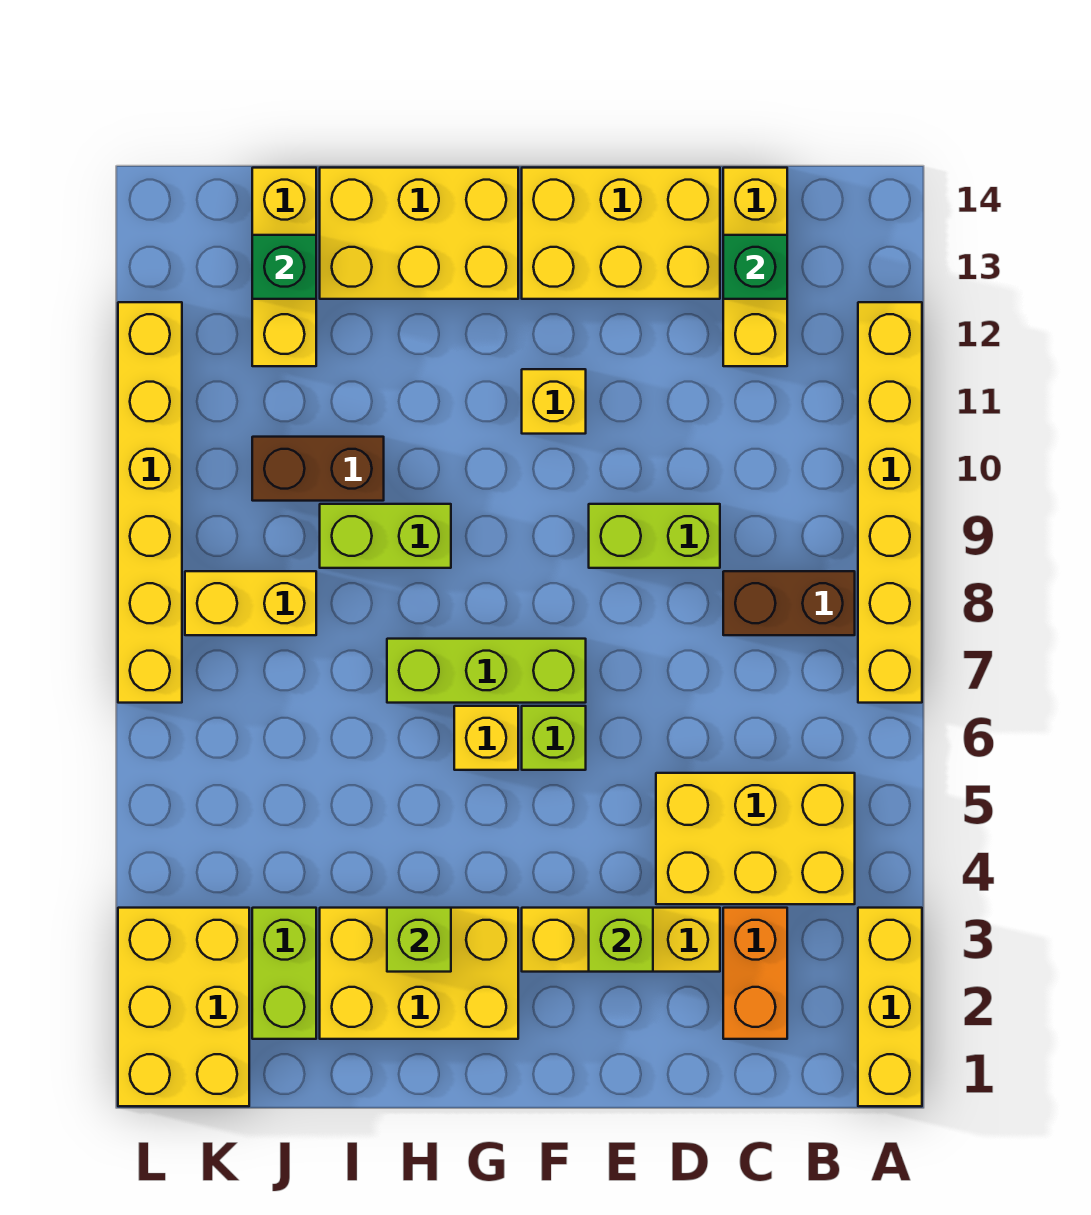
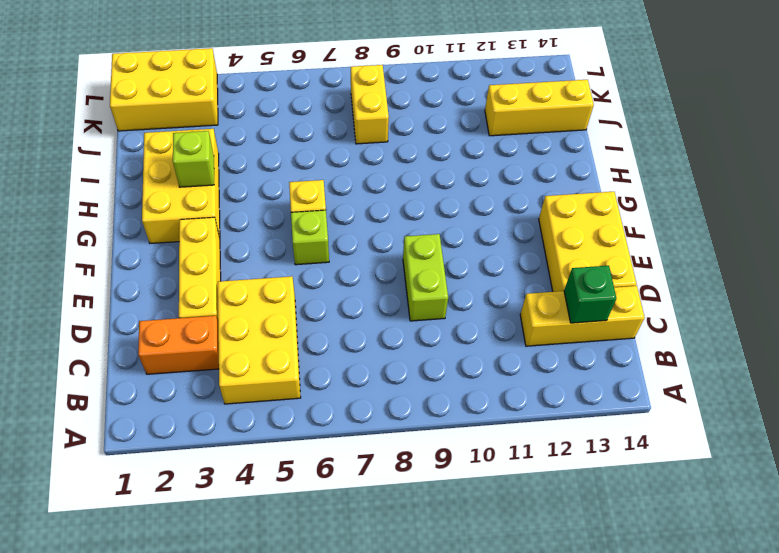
none -> yellow brick A1:A3 level 1
none -> yellow brick A7:A12 level 1
none -> brown brick B8:C8 level 1

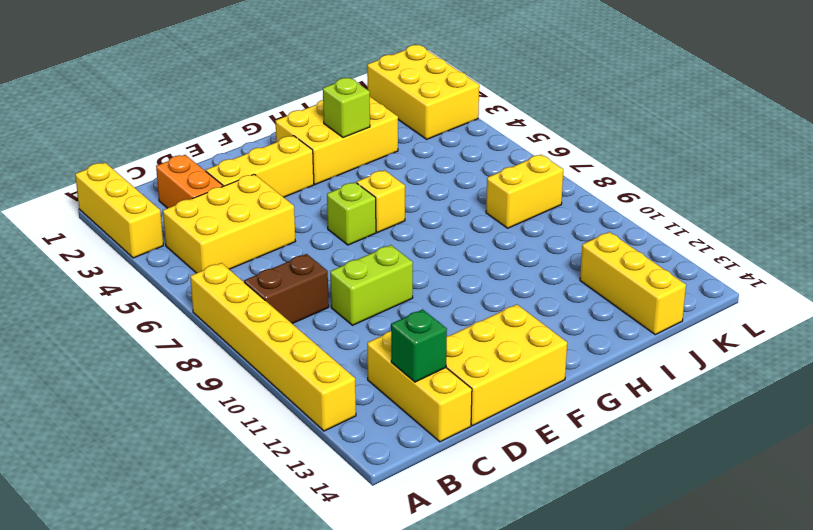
none -> lime brick F7:H7 level 1
none -> yellow brick F11 level 1
none -> yellow brick G13:I14 level 1

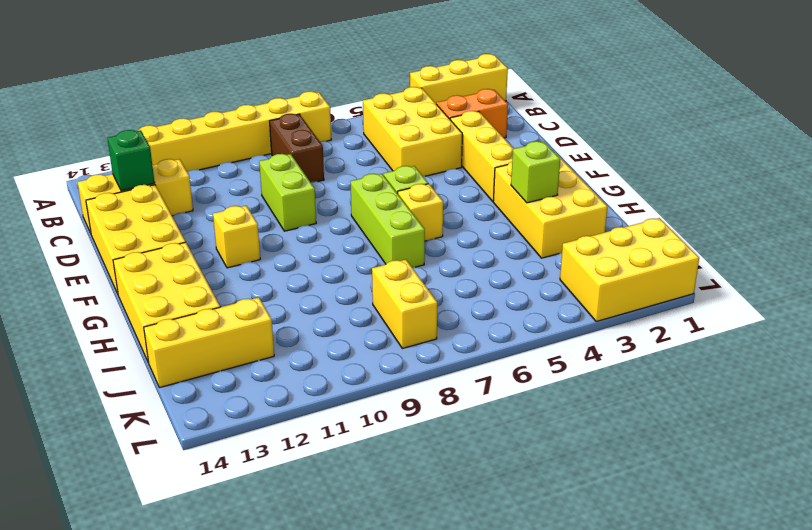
none -> lime brick H9:I9 level 1
none -> brown brick I10:J10 level 1
none -> lime brick J2:J3 level 1

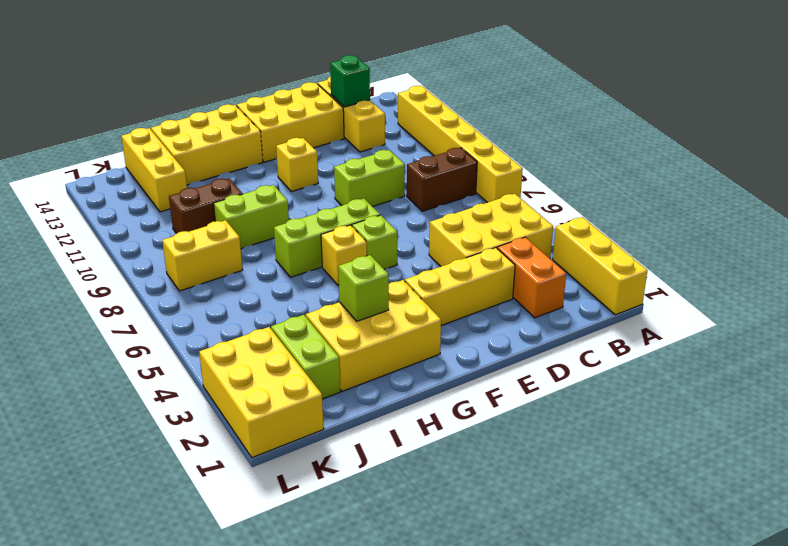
none -> yellow brick L7:L12 level 1
none -> lime brick E3 level 2
none -> green brick J13 level 2

